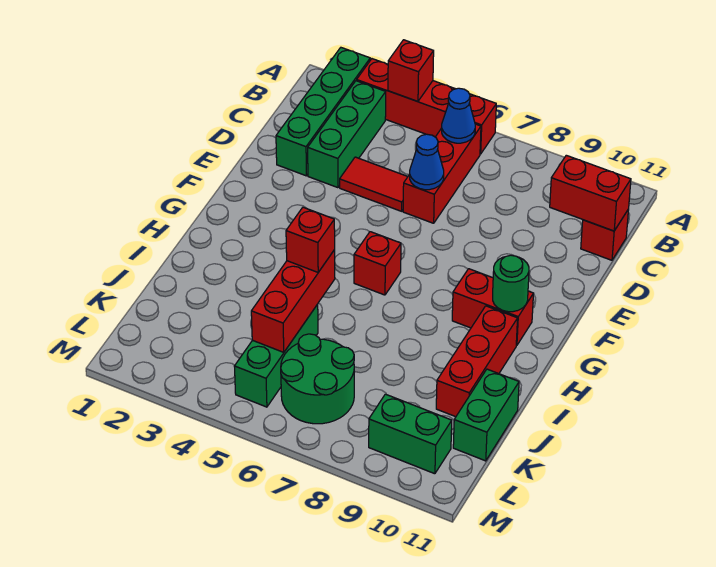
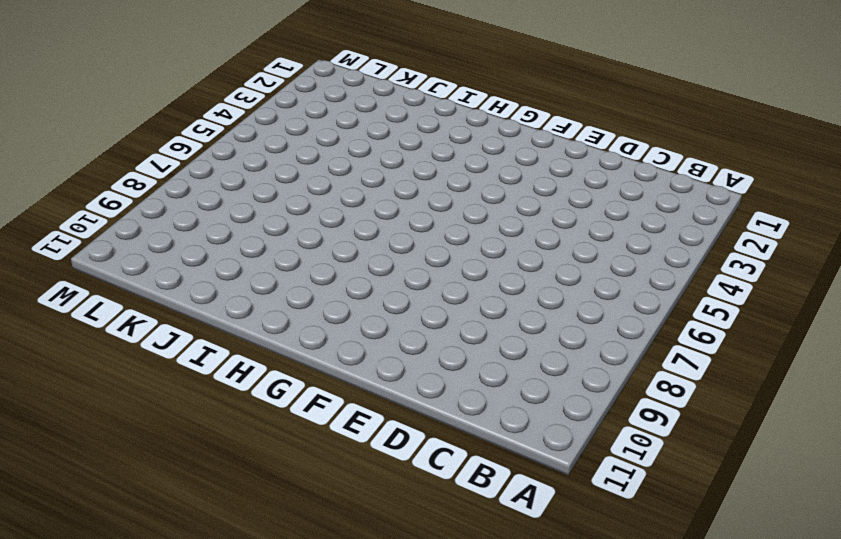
none -> green brick A2:D2 level 1
none -> red brick A3:A6 level 1
none -> green brick B3:D3 level 1

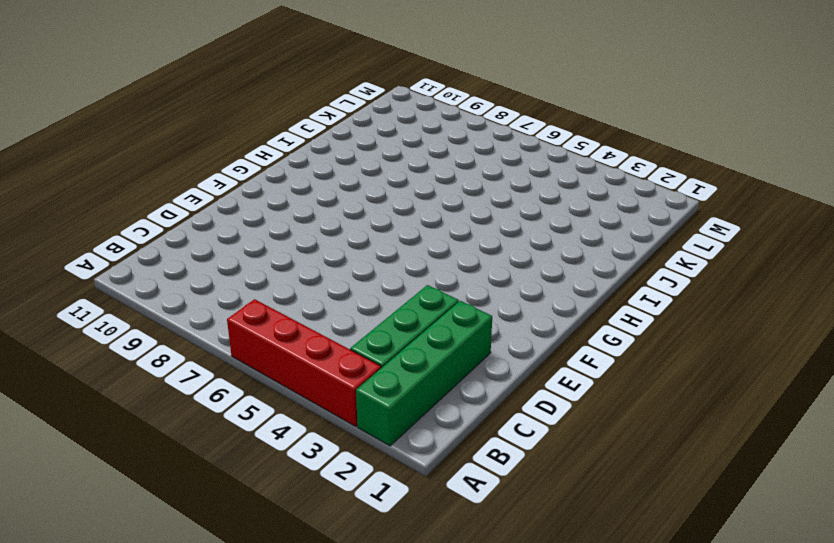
none -> red brick B6:D6 level 1
none -> red brick C11 level 1
none -> red tile D4:D5 level 1

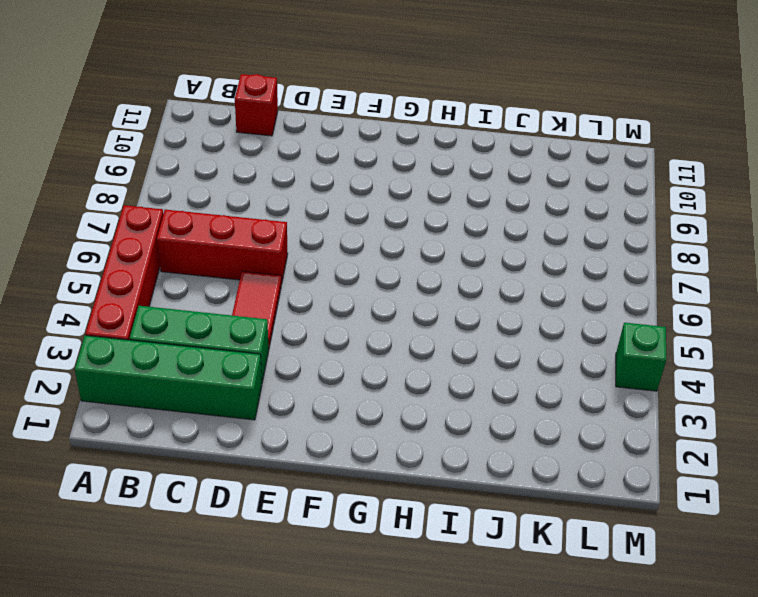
green brick M4 level 1 -> none
none -> red brick G6 level 1
none -> red brick G9:G10 level 1
none -> red brick H10:J10 level 1

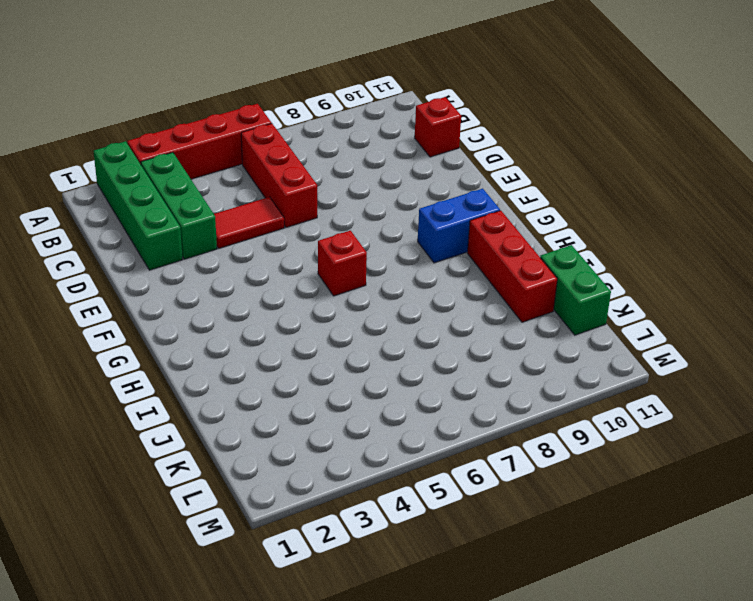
blue brick G9:G10 level 1 -> red brick G9:G10 level 1
none -> green brick J5:L5 level 1
none -> green round brick K6:L7 level 1
none -> green brick L9:L10 level 1

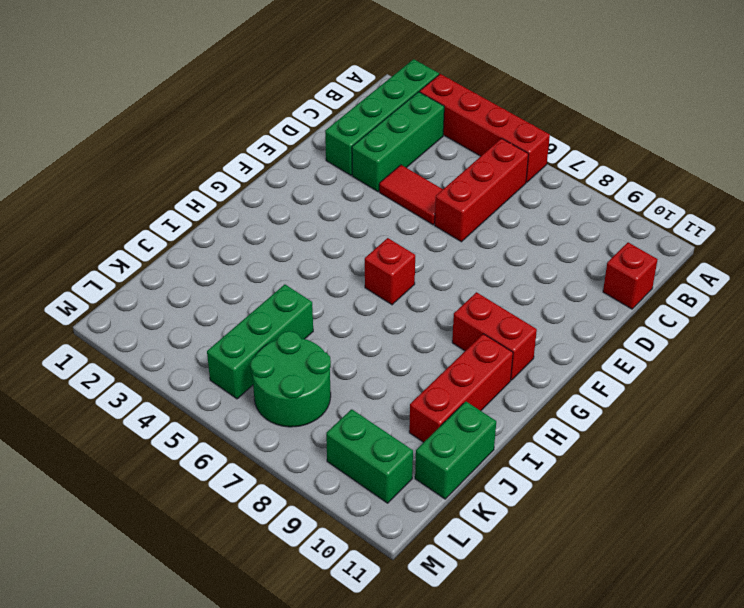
none -> red brick A4 level 2
none -> blue cone B6 level 2
none -> red brick C10:C11 level 2

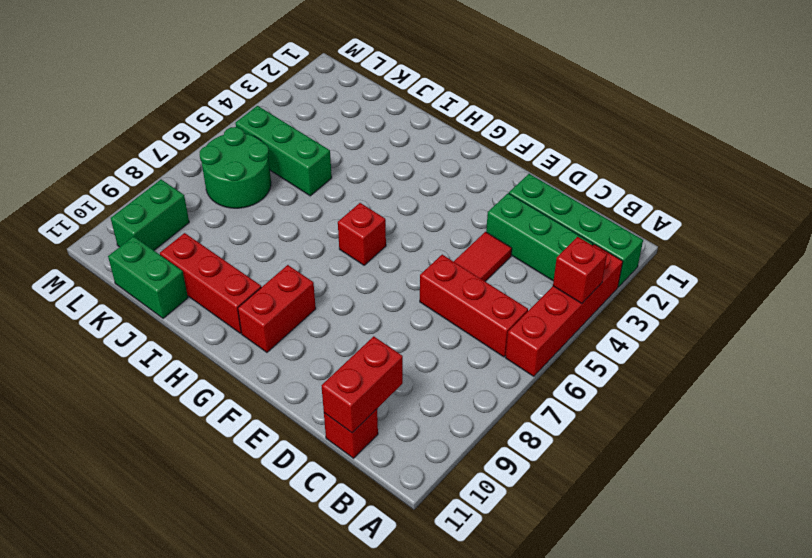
none -> blue cone B6 level 2
none -> blue cone D6 level 2
none -> green round brick G10 level 2

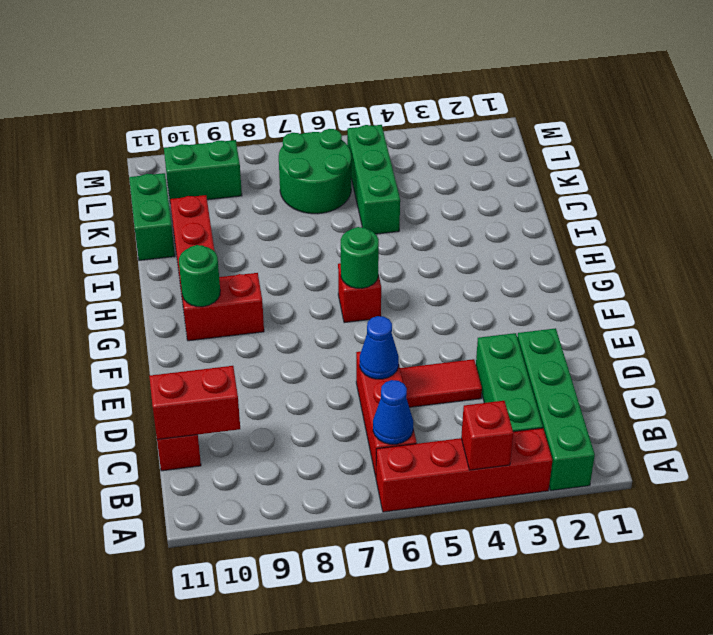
green round brick G6 level 2 -> none
none -> red brick I5:K5 level 2
none -> red brick I5 level 3

